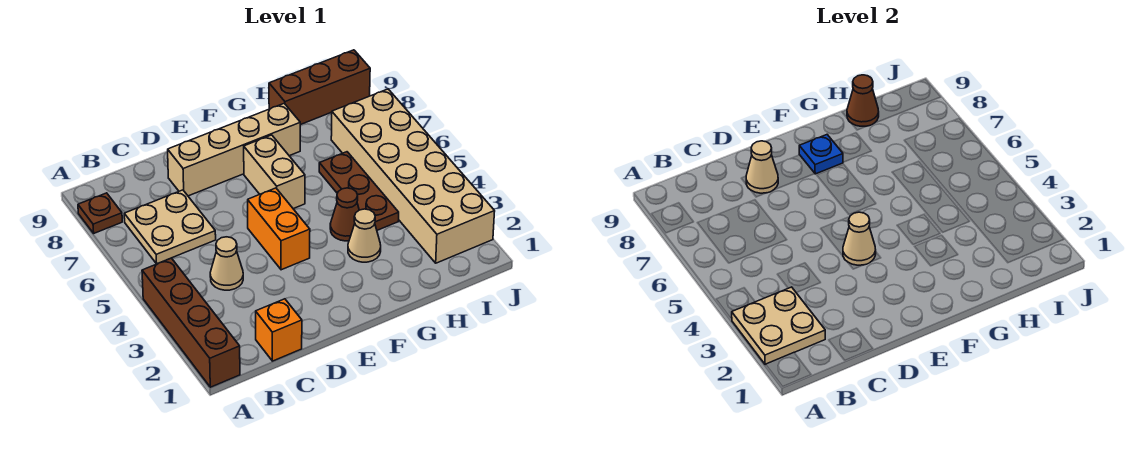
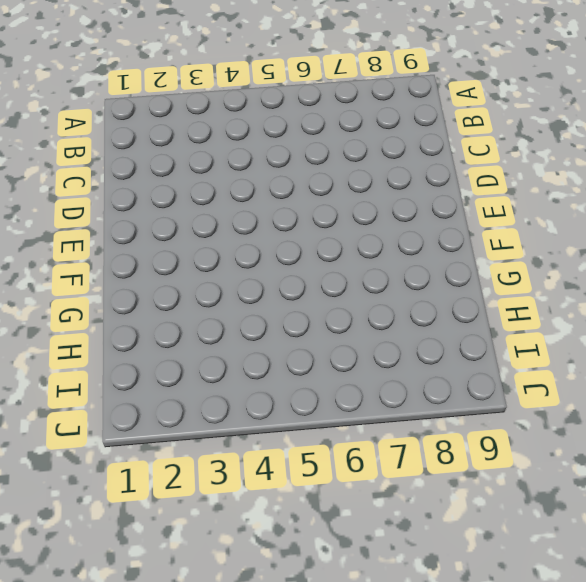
none -> brown brick A1:A4 level 1
none -> brown plate A8 level 1
none -> tan plate B6:C7 level 1

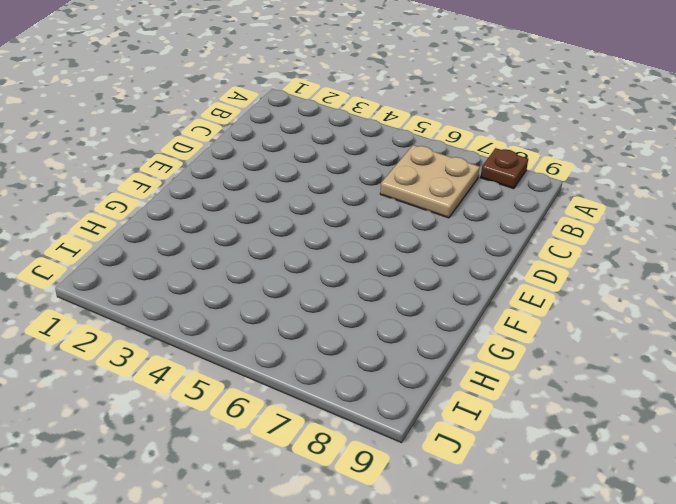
none -> brown brick A1:A4 level 1
none -> orange brick C1 level 1
none -> tan cone C4 level 1

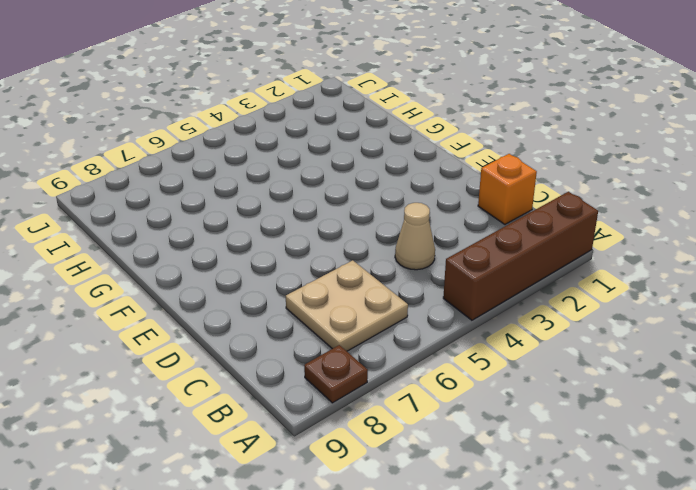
none -> tan brick D8:G8 level 1
none -> orange brick E4:E5 level 1
none -> tan brick F6:F7 level 1

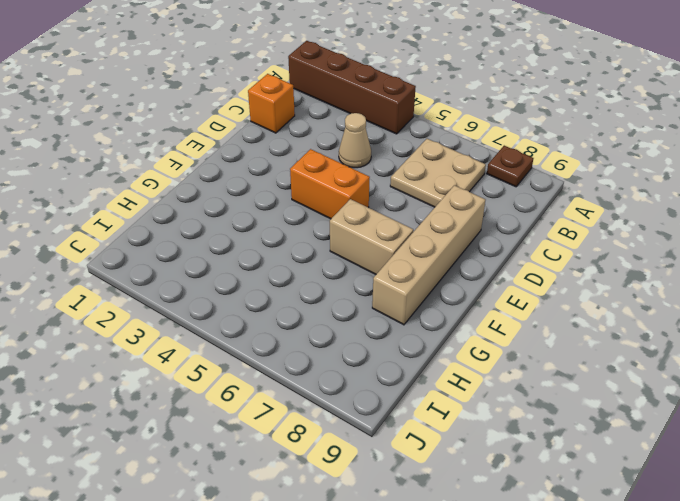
none -> tan cone G3 level 1
none -> brown cone G4 level 1
none -> brown plate H4:H6 level 1

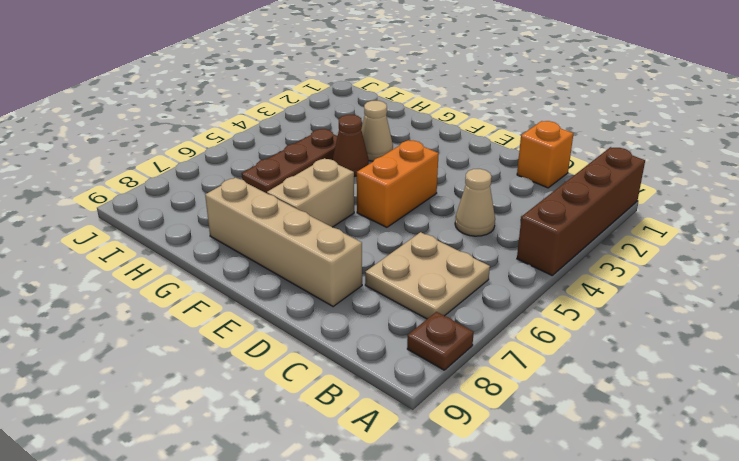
none -> brown brick H9:J9 level 1
none -> tan brick I2:J7 level 1
none -> tan plate A2:B3 level 2

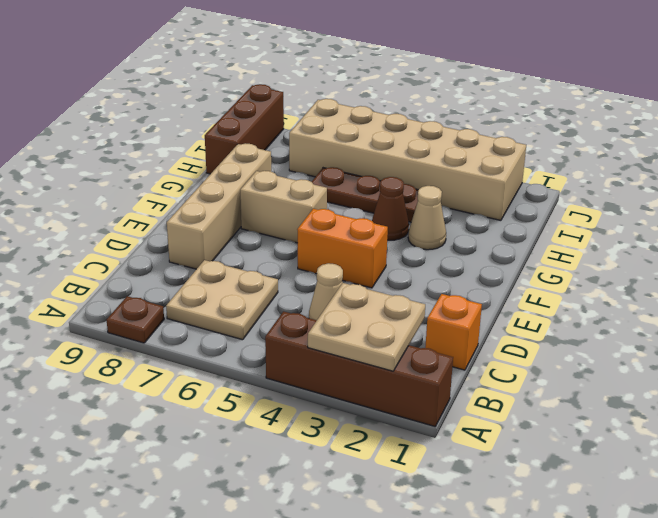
none -> tan cone D8 level 2
none -> tan cone E4 level 2
none -> blue plate F8 level 2

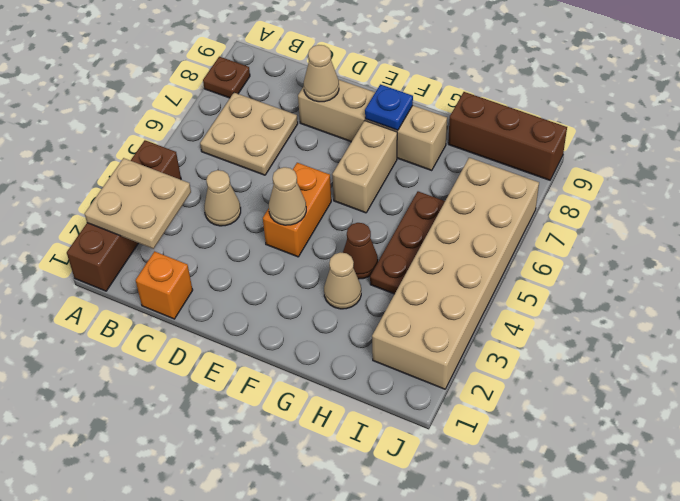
none -> brown cone H9 level 2

